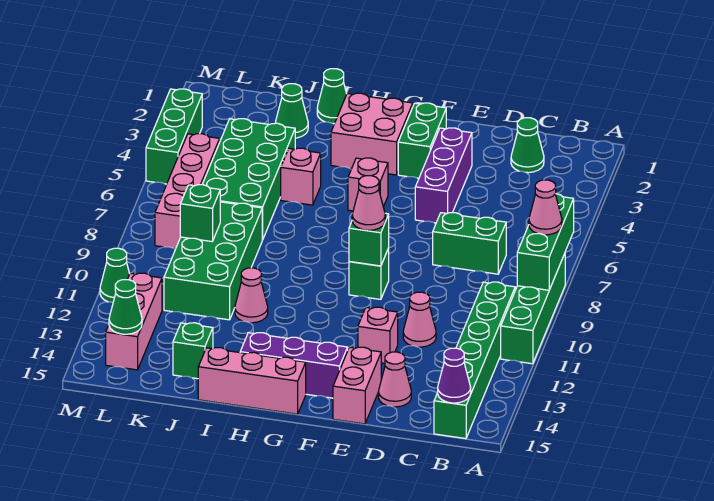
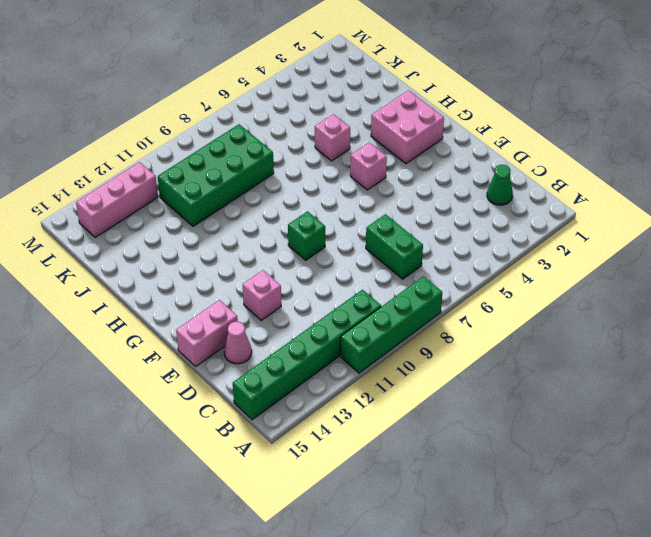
none -> pink cone D11 level 1
none -> purple brick E3:E5 level 1
none -> green brick F2:F3 level 1
none -> purple brick F14:H14 level 1

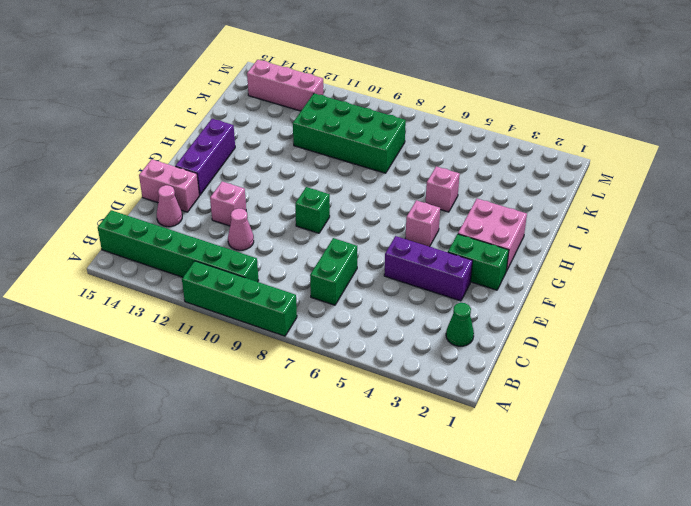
none -> pink brick G15:I15 level 1
none -> green cone I1 level 1
none -> pink cone I11 level 1
none -> green cone J2 level 1

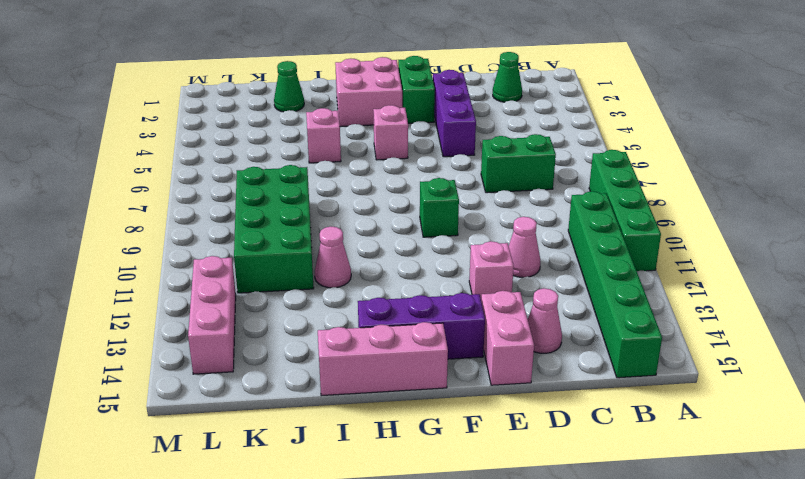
none -> green cone I1 level 1
none -> green brick J4:K7 level 1
none -> green brick J14 level 1
none -> pink brick L5:L8 level 1

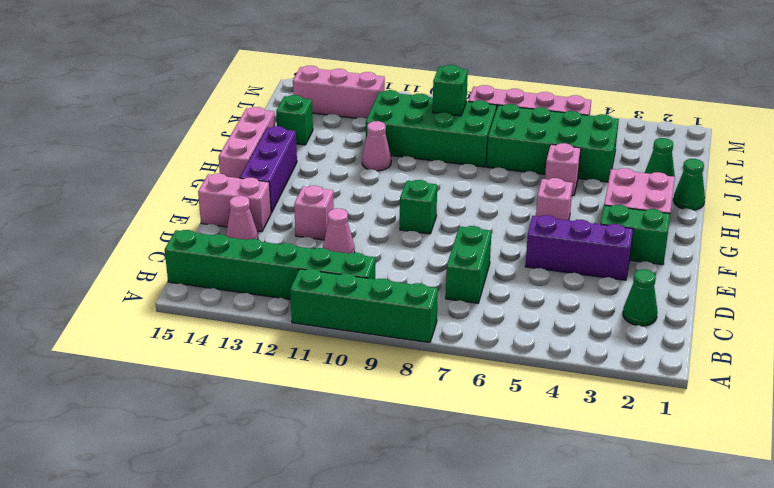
none -> green brick M3:M5 level 1
none -> green cone M11 level 1
none -> green brick A7:A9 level 2
none -> purple cone B15 level 2

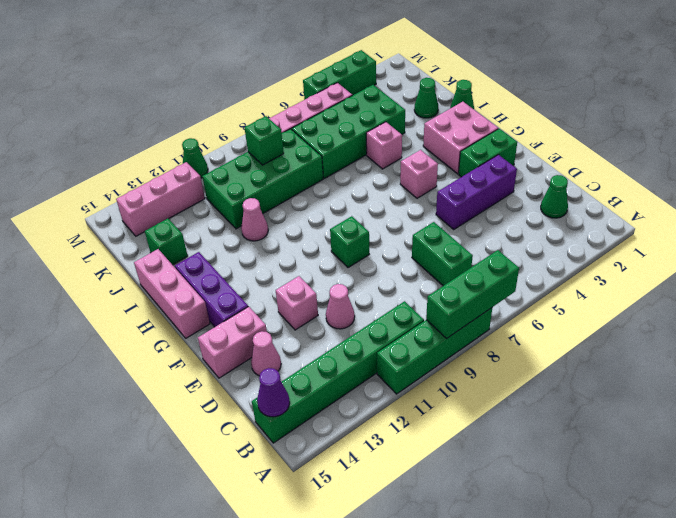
none -> green brick F9 level 2
none -> green cone L14 level 2
none -> pink cone A8 level 3
none -> pink cone F9 level 3

